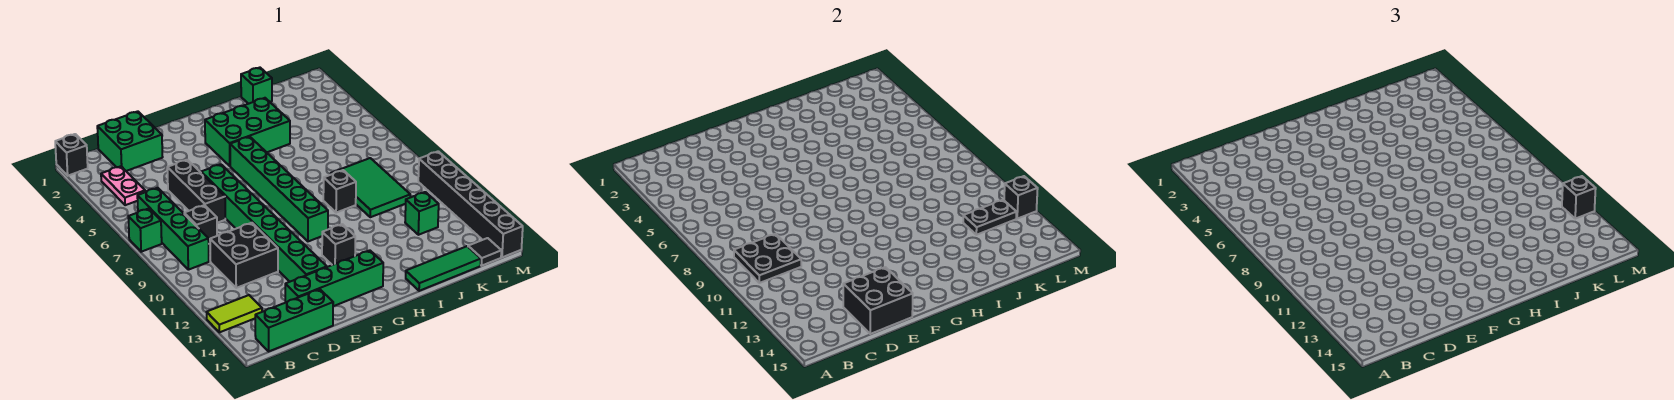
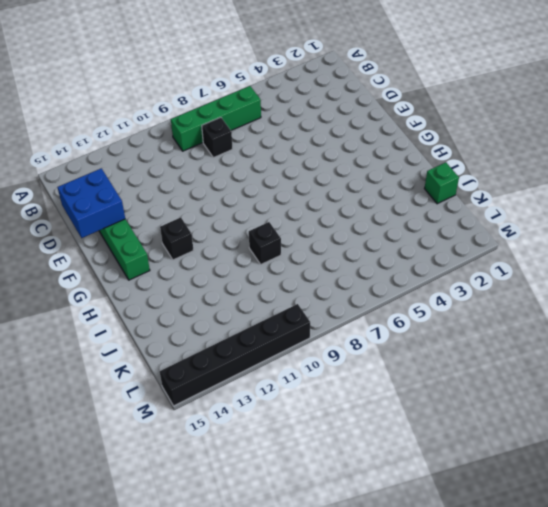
blue brick D14:E15 level 2 -> black brick D14:E15 level 2
none -> black brick A1 level 1
none -> green brick A7 level 1
none -> lime tile A13:B13 level 1

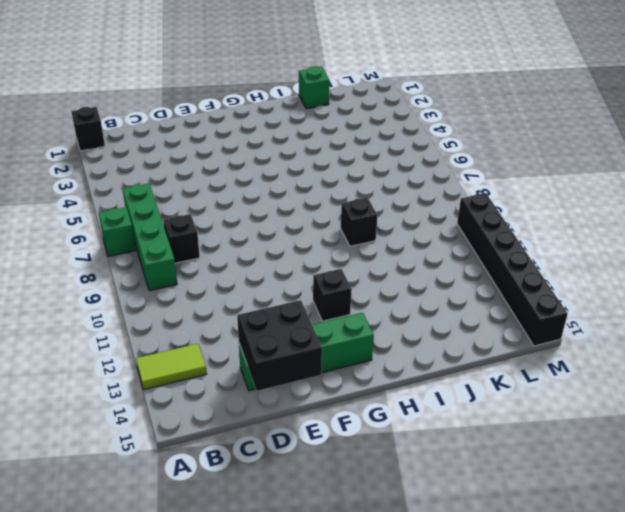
none -> pink plate B3:B4 level 1
none -> green brick B15:D15 level 1
none -> green brick C1:D2 level 1

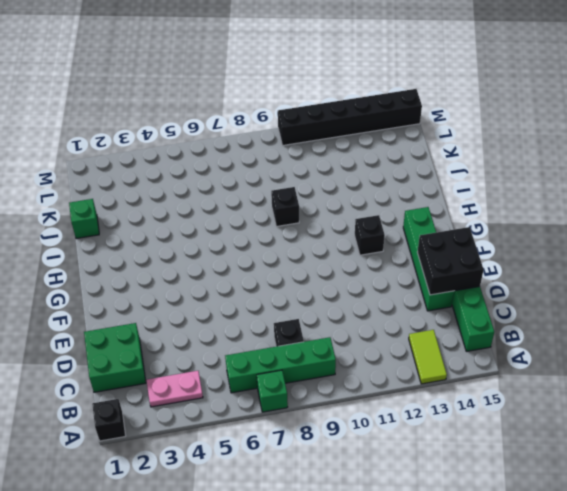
none -> black brick C10:D11 level 1
none -> black brick D5:D7 level 1
none -> green brick E6:E13 level 1

